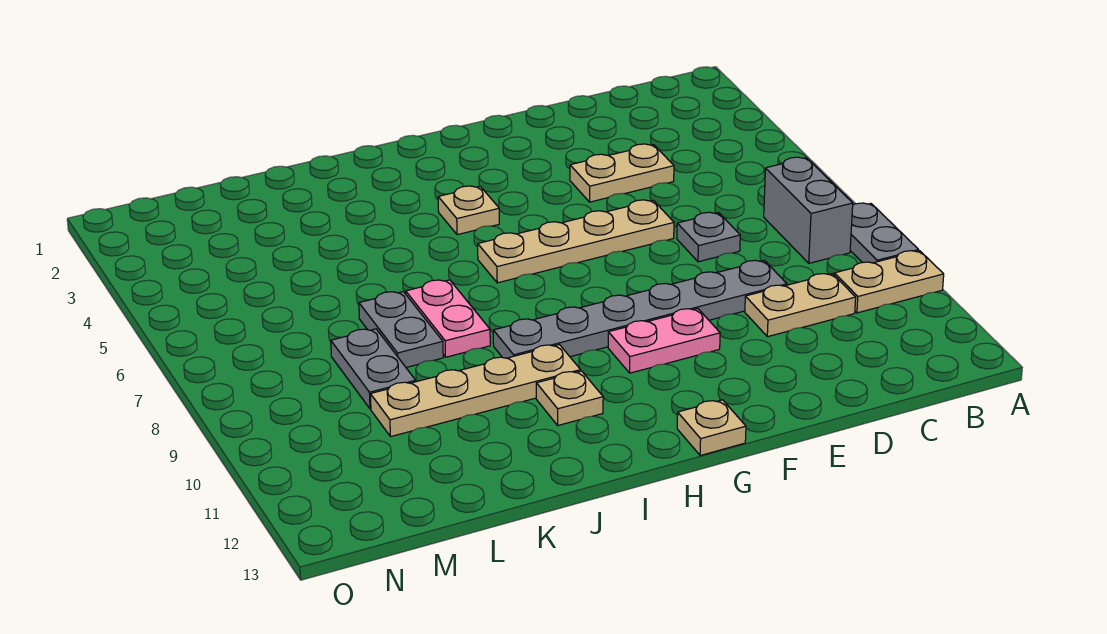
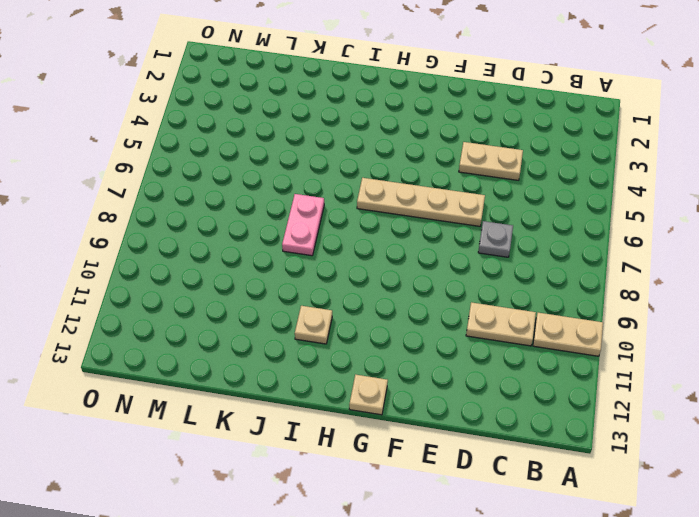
none -> grey plate A8:A9 level 1
none -> grey brick B7:B8 level 1
none -> grey plate D9:I9 level 1

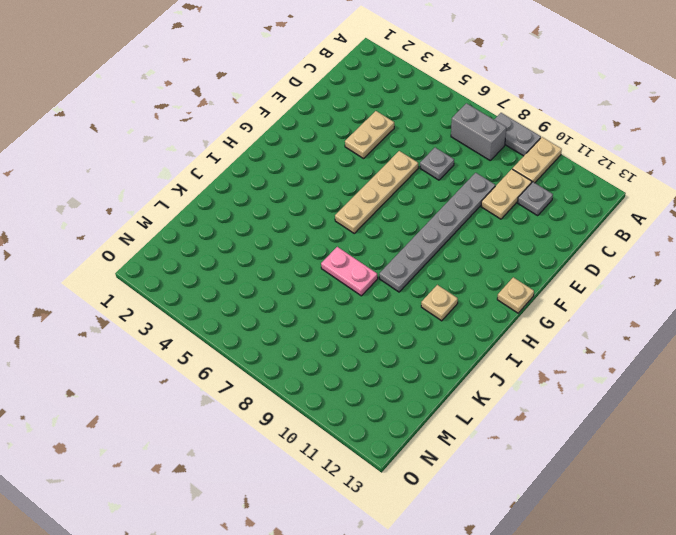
grey plate C11 level 1 -> none
none -> pink plate F10:G10 level 1
none -> tan plate H4 level 1
none -> tan plate I10:L10 level 1

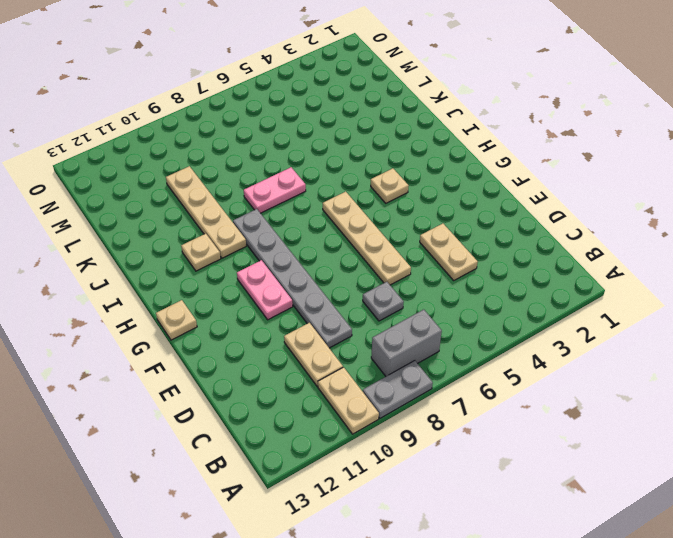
none -> grey plate K7:K8 level 1
none -> grey plate L8:L9 level 1

